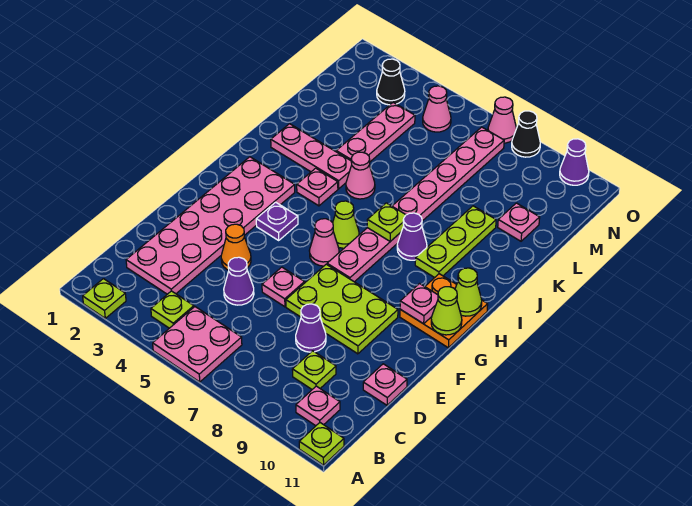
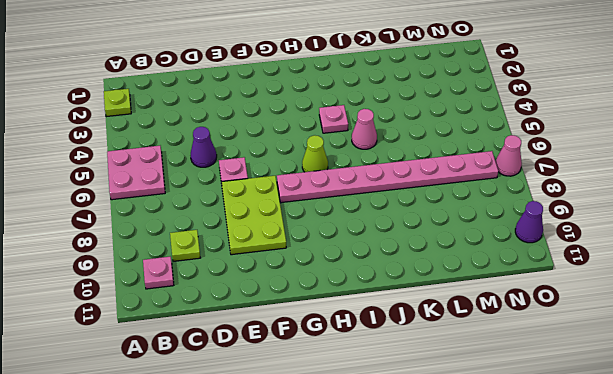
none -> lime plate A11 level 1
none -> lime plate B4 level 1
none -> pink plate C2:H3 level 1
none -> purple cone D8 level 1

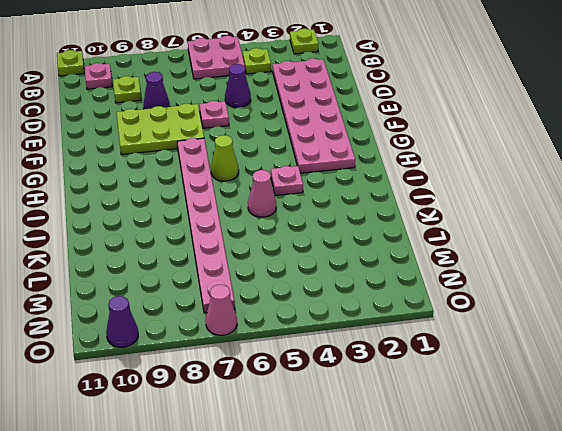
none -> pink plate D11 level 1
none -> orange cone E4 level 1
none -> purple plate G4 level 1
none -> pink cone G6 level 1

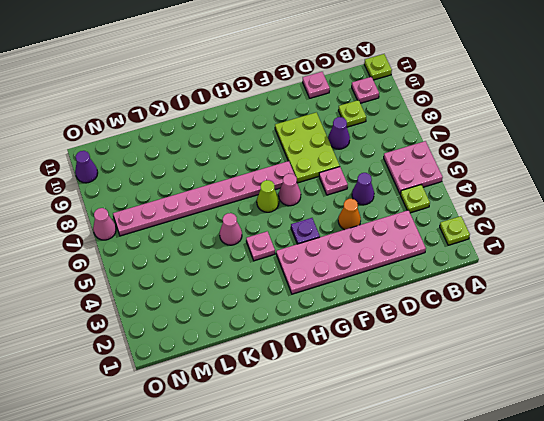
none -> orange plate G10:H11 level 1
none -> purple cone I8 level 1
none -> lime plate I9:K9 level 1
none -> pink plate J2:J4 level 1

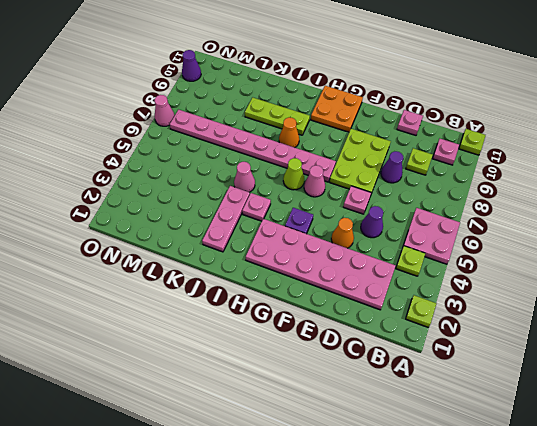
orange cone I8 level 1 -> purple cone I8 level 1
none -> pink plate K4:M4 level 1
none -> pink plate L10 level 1
none -> black cone N3 level 1
none -> pink cone N5 level 1

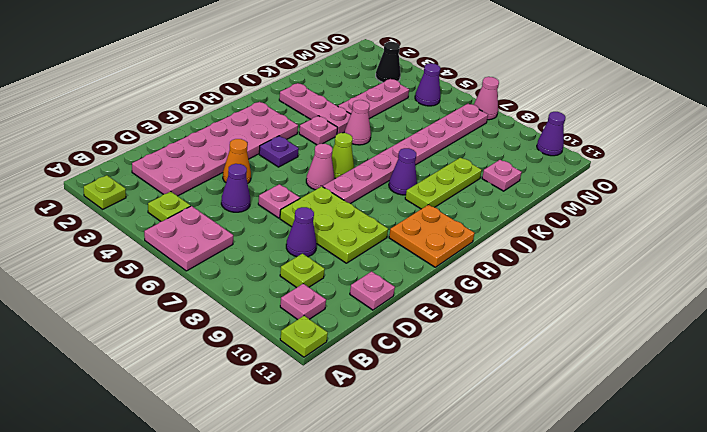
purple cone N5 level 1 -> pink cone N5 level 1
none -> black cone O8 level 1
none -> pink plate G10 level 2
none -> lime cone G11 level 2
none -> lime cone H11 level 2

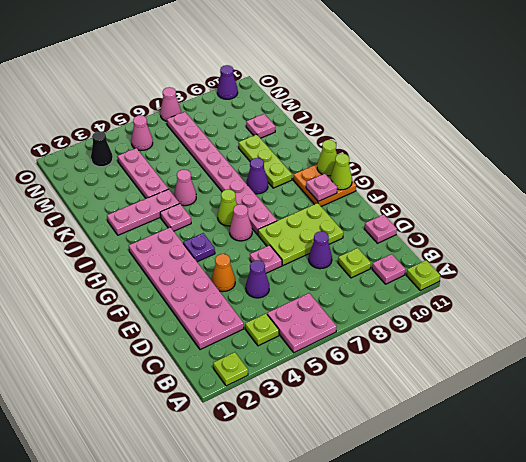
none -> black cone O8 level 1
none -> lime plate I7 level 2

